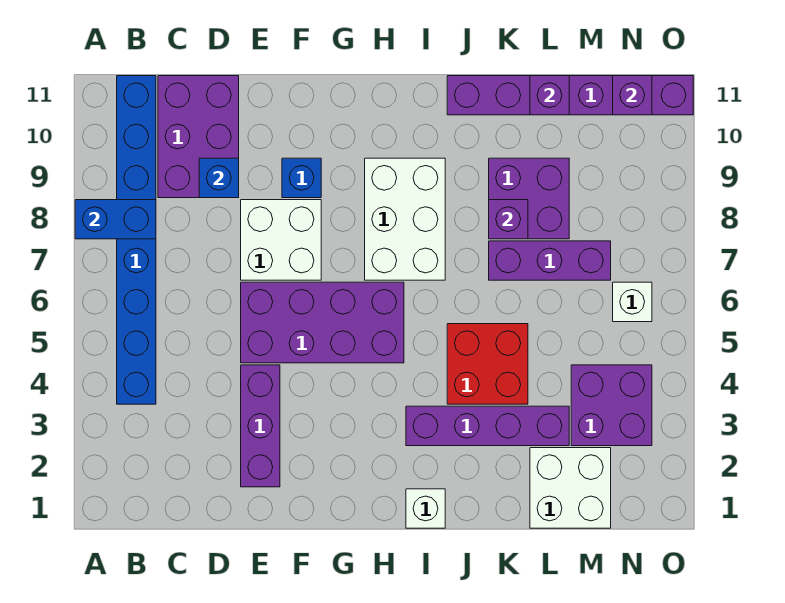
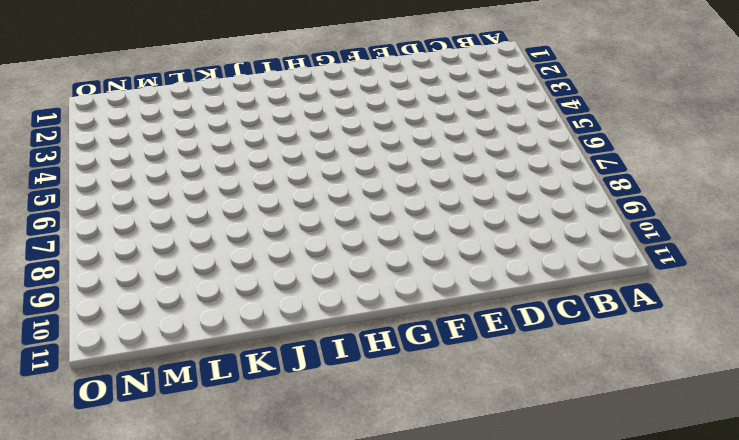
none -> blue brick B4:B11 level 1
none -> purple brick C9:D11 level 1
none -> purple brick E2:E4 level 1

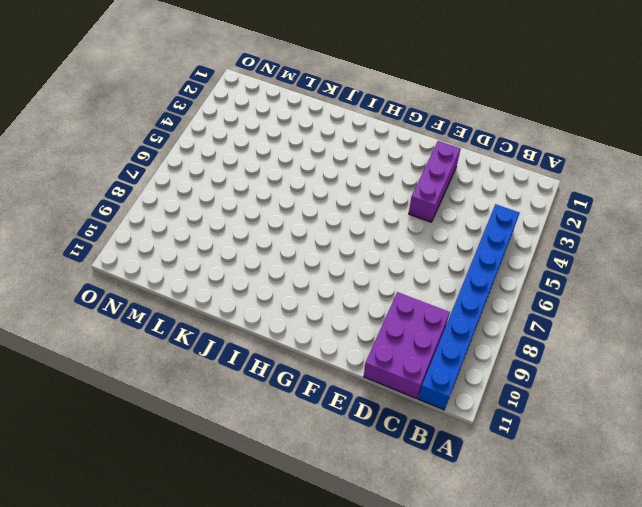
none -> purple brick E5:H6 level 1
none -> white brick E7:F8 level 1
none -> blue brick F9 level 1

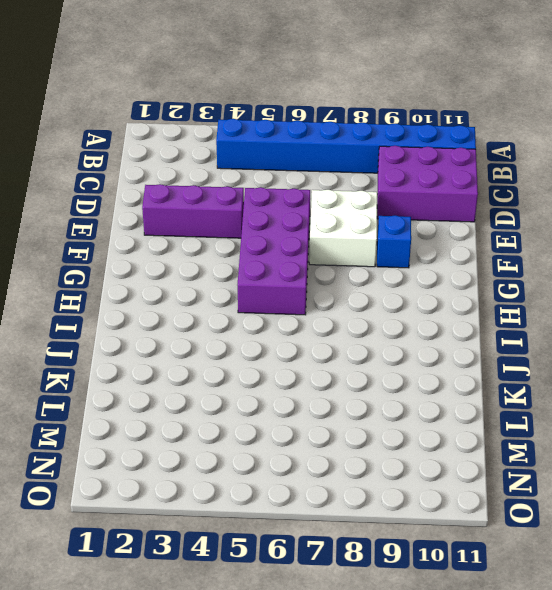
none -> white brick H7:I9 level 1
none -> white brick I1 level 1
none -> purple brick I3:L3 level 1

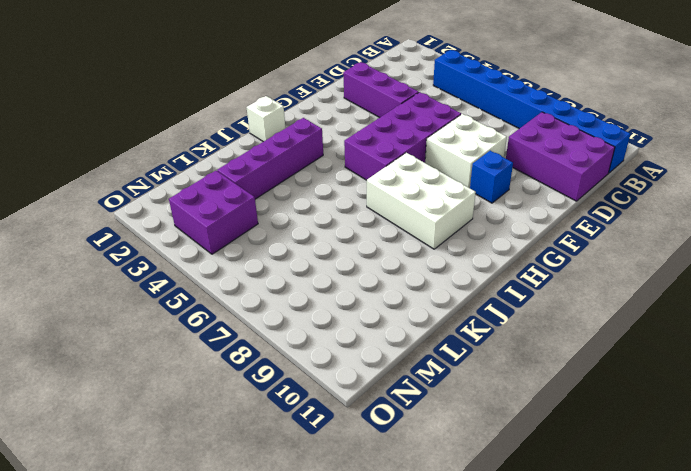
none -> red brick J4:K5 level 1
none -> purple brick J11:O11 level 1
none -> purple brick K7:M7 level 1

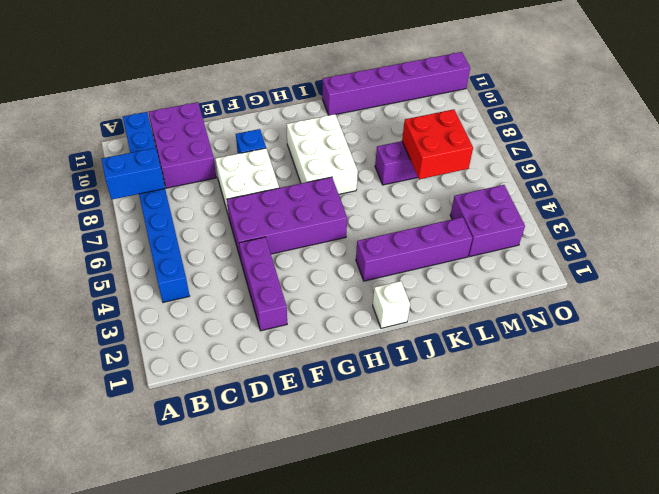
red brick L6:M7 level 2 -> red brick J4:K5 level 1
none -> purple brick K8:L9 level 1
none -> white brick L1:M2 level 1
none -> white brick N6 level 1

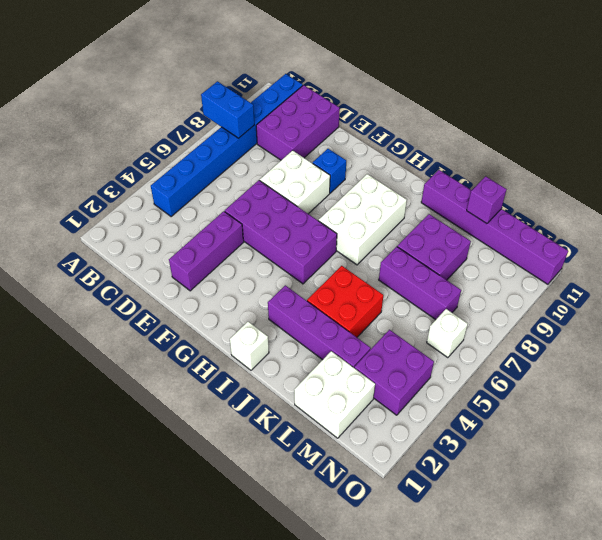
none -> blue brick D9 level 2
none -> purple brick K8 level 2
none -> purple brick N11 level 2

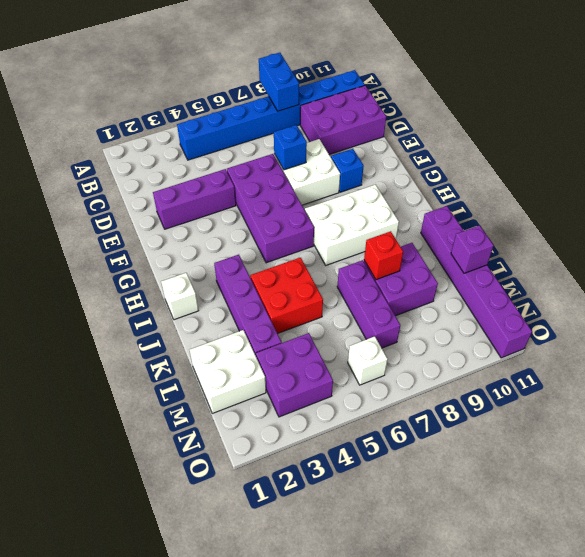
blue brick E7 level 2 -> blue brick D9 level 2
red brick K8 level 2 -> purple brick K8 level 2
none -> purple brick N11 level 2

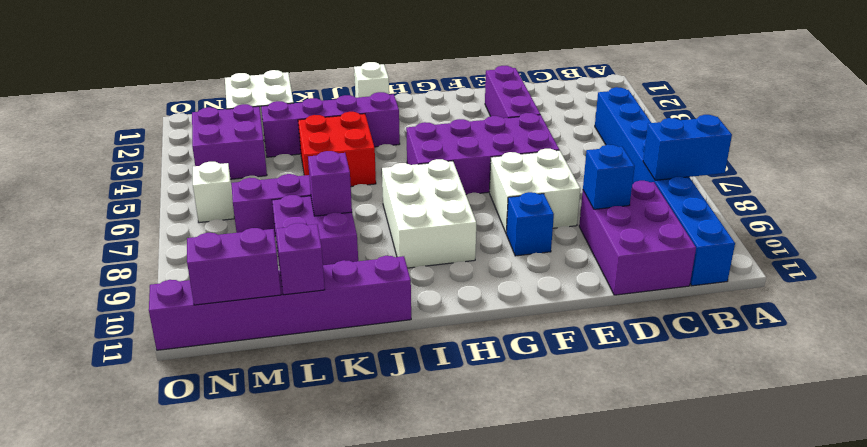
purple brick M11:N11 level 2 -> purple brick N11 level 2

